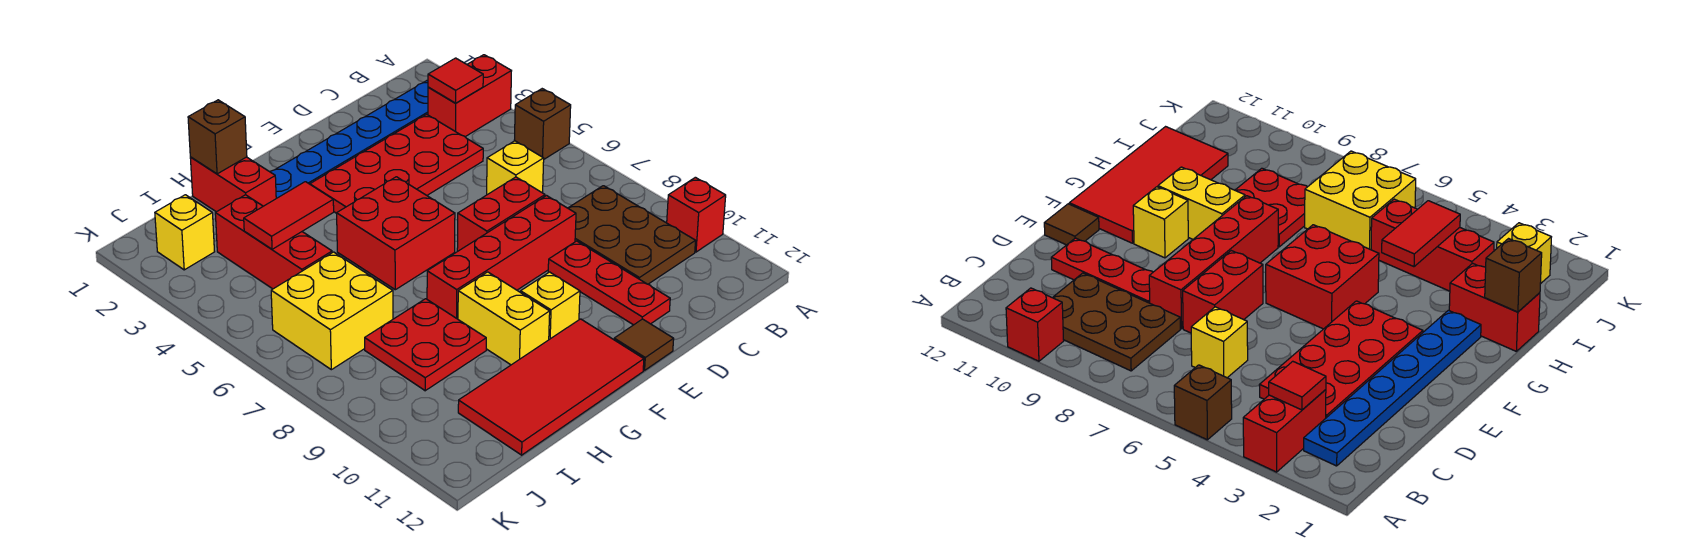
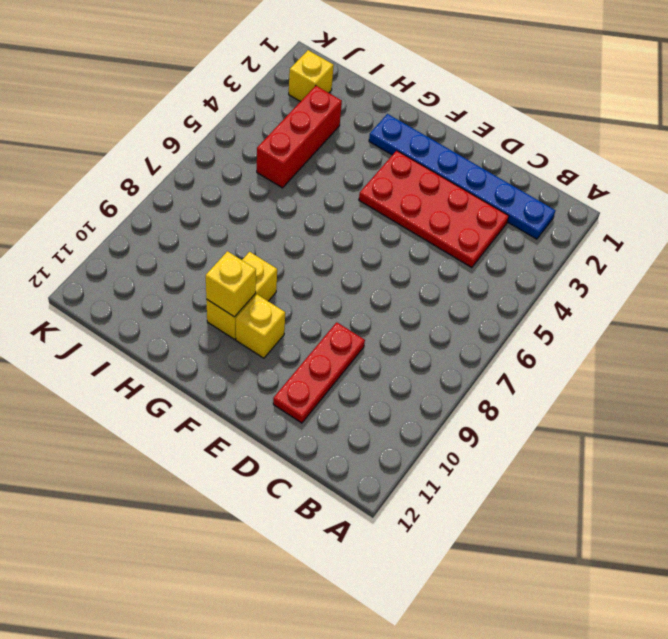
yellow brick G10 level 2 -> yellow brick C6 level 1
none -> red brick A3:B3 level 1
none -> brown brick A5 level 1
none -> red brick A10 level 1

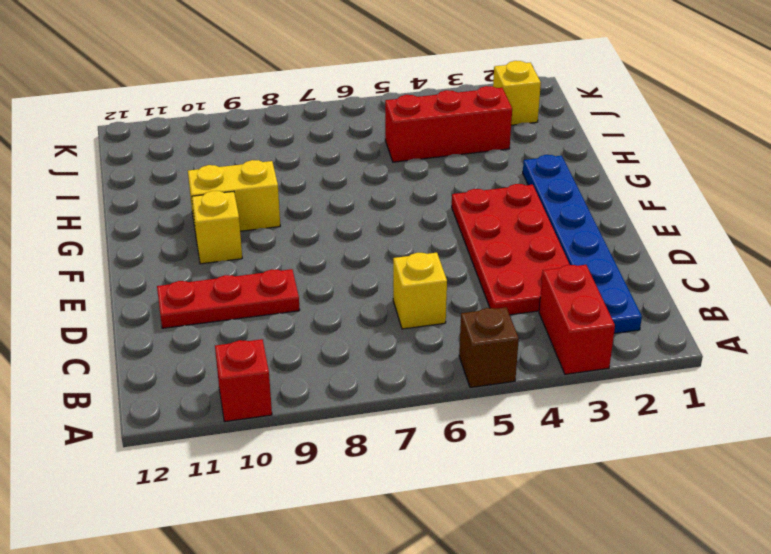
none -> brown plate B8:C10 level 1
none -> red brick D7:E7 level 1
none -> red brick D8:G8 level 1

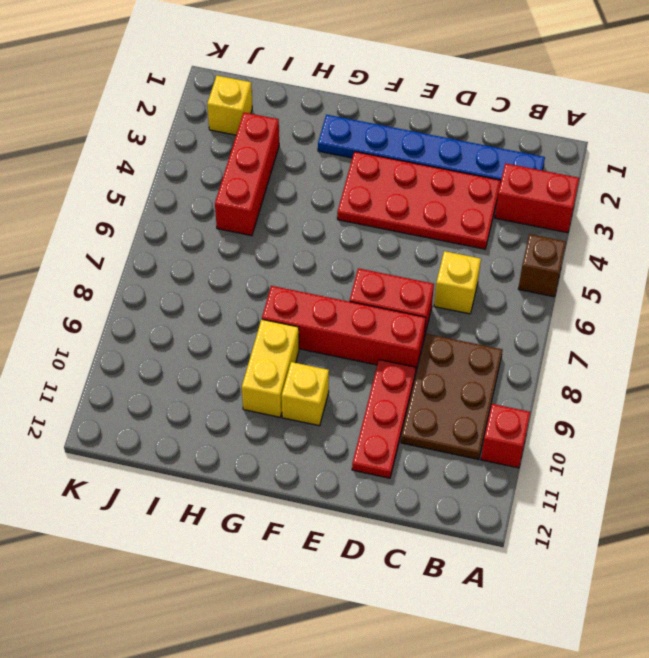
none -> brown tile E12 level 1
none -> red brick F5:G6 level 1
none -> red tile F11:I12 level 1

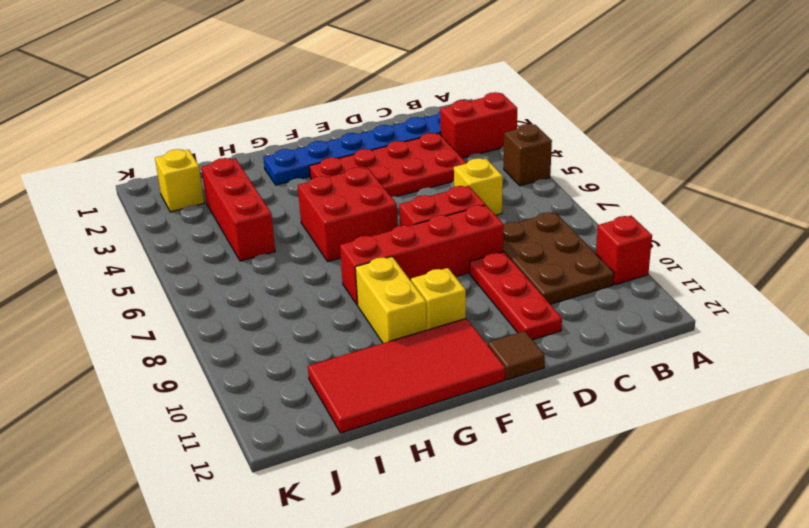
none -> red brick H1:H2 level 1
none -> red plate H8:I9 level 1
none -> yellow brick I6:J7 level 1

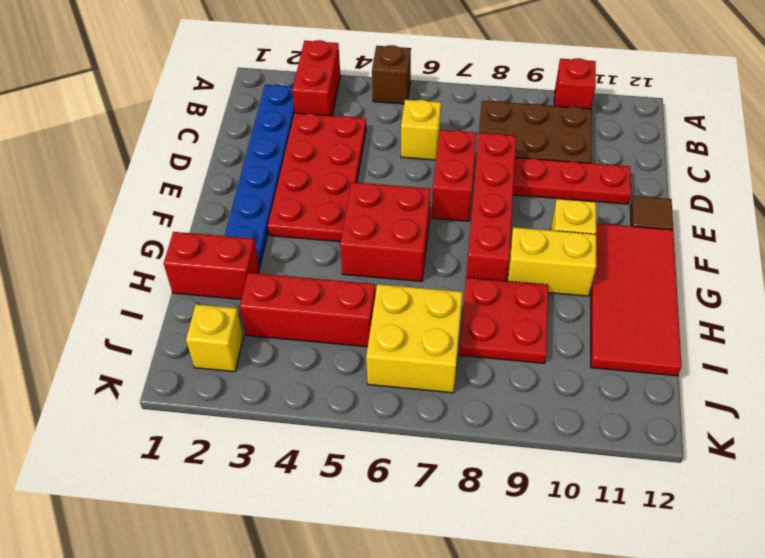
none -> red tile B3 level 2
none -> brown brick H1 level 2
none -> red tile H4:I4 level 2

